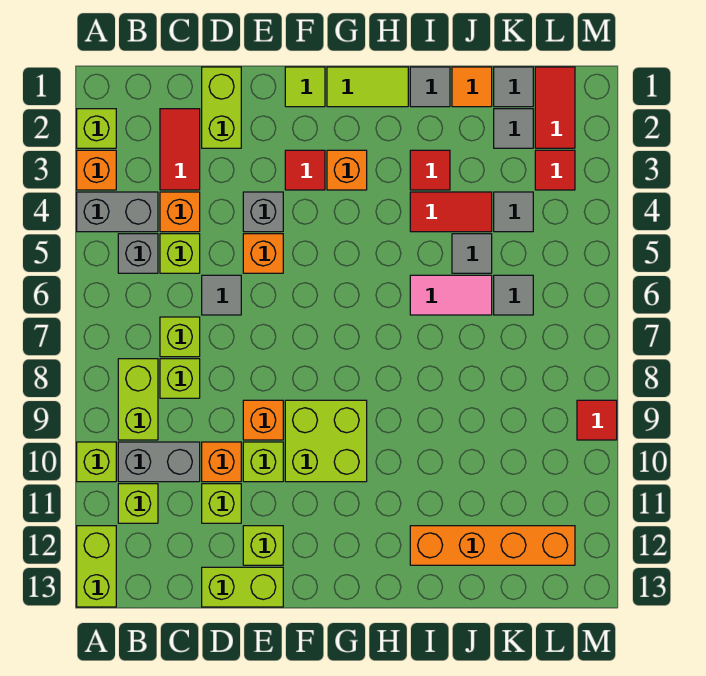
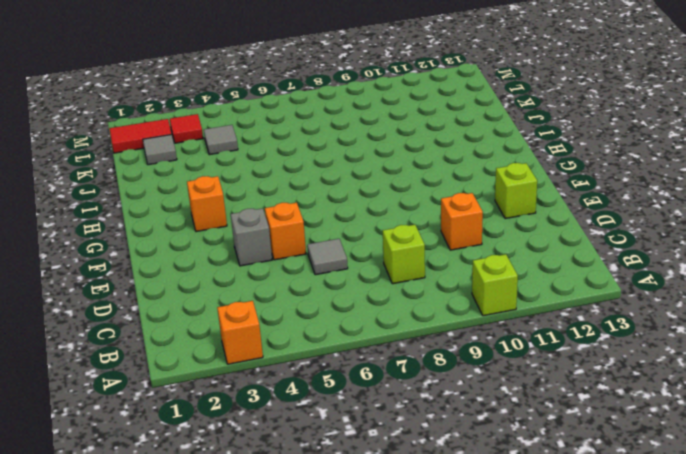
none -> lime brick A2 level 1
none -> grey brick A4:B4 level 1
none -> lime brick A12:A13 level 1
none -> grey brick B5 level 1

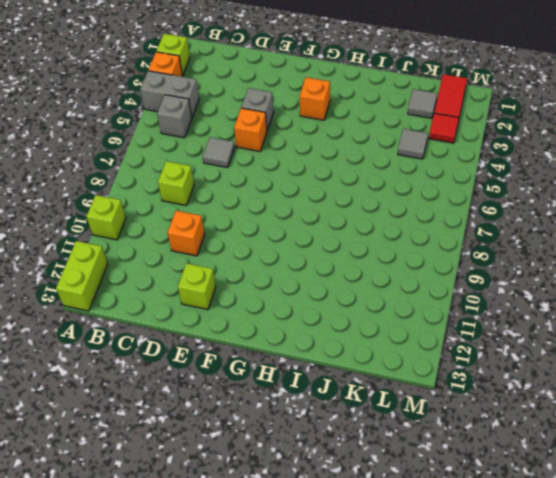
none -> lime brick B8:B9 level 1
none -> grey brick B10:C10 level 1
none -> lime brick B11 level 1
none -> red tile C2:C3 level 1

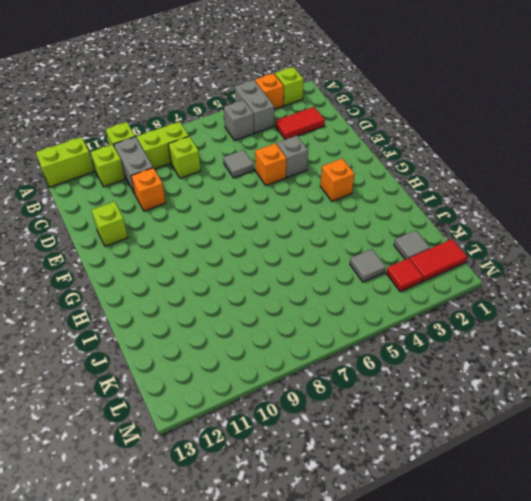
none -> orange brick C4 level 1
none -> lime brick C5 level 1
none -> lime brick C7 level 1
none -> lime brick D1:D2 level 1

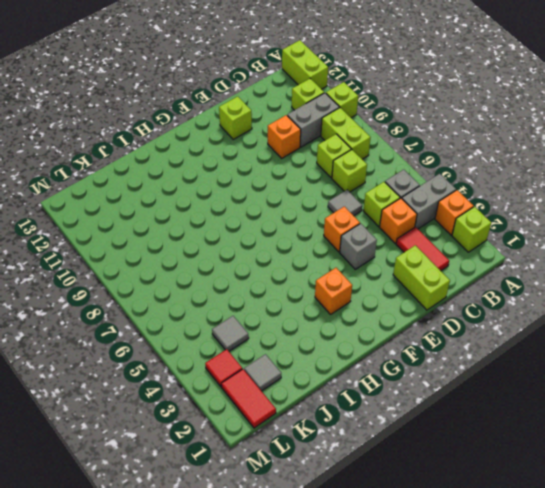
none -> lime brick D11 level 1
none -> lime brick D13:E13 level 1
none -> orange brick E9 level 1
none -> lime brick E10 level 1

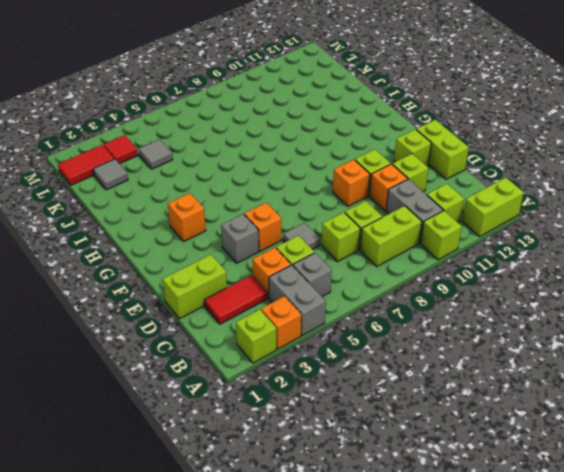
none -> lime tile F1 level 1
none -> red tile F3 level 1
none -> lime brick F9:G10 level 1
none -> lime tile G1:H1 level 1

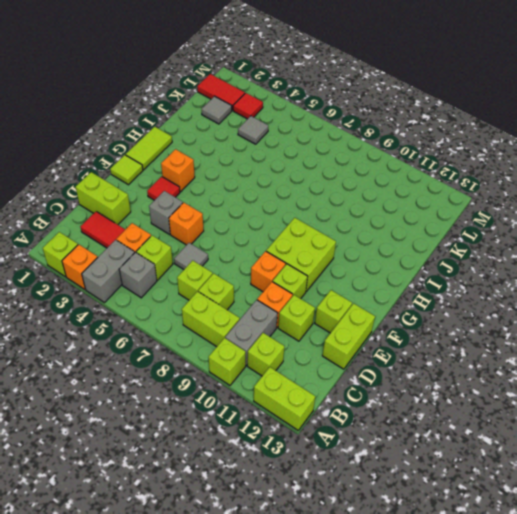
none -> grey tile I1 level 1
none -> red tile I3 level 1
none -> red tile I4:J4 level 1
none -> pink tile I6:J6 level 1

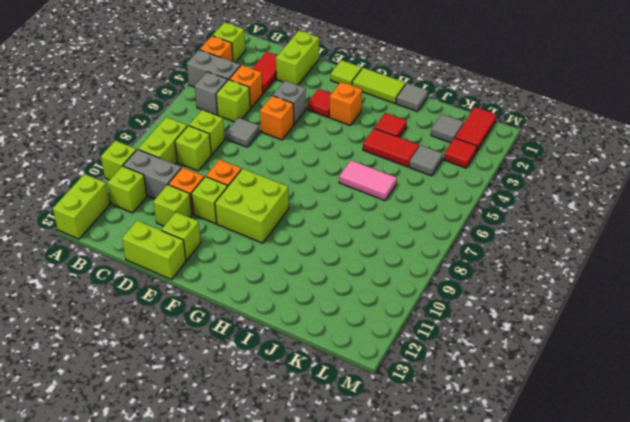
none -> orange brick I12:L12 level 1
none -> orange tile J1 level 1
none -> grey tile J5 level 1
none -> grey tile K1 level 1

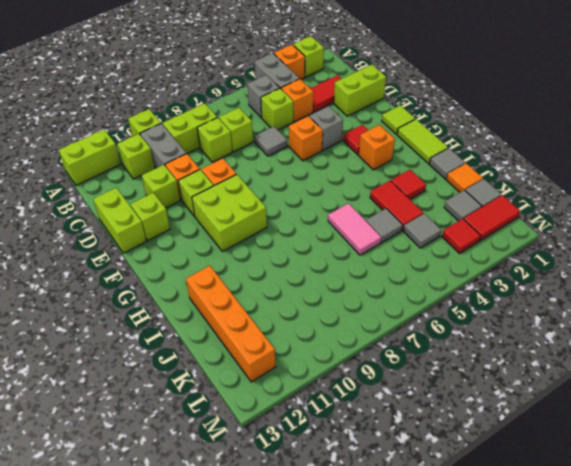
none -> grey tile K6 level 1
none -> red tile M9 level 1

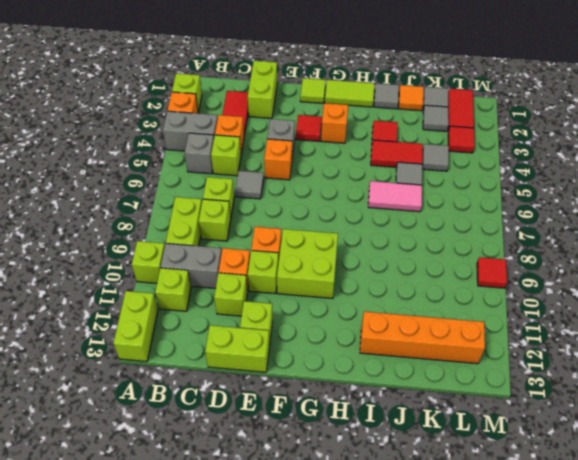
none -> grey tile K6 level 1

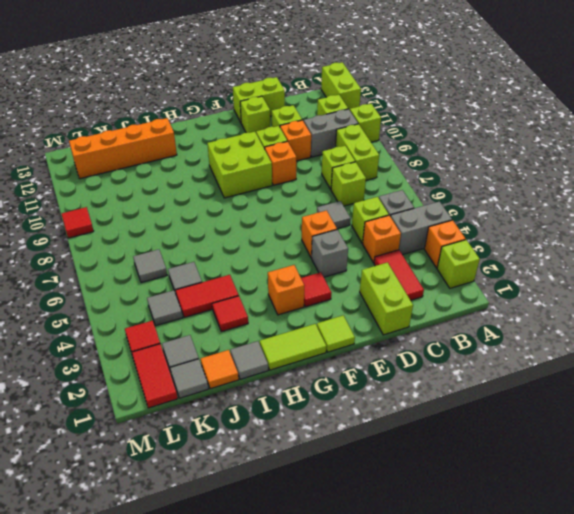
none -> pink tile I6:J6 level 1

